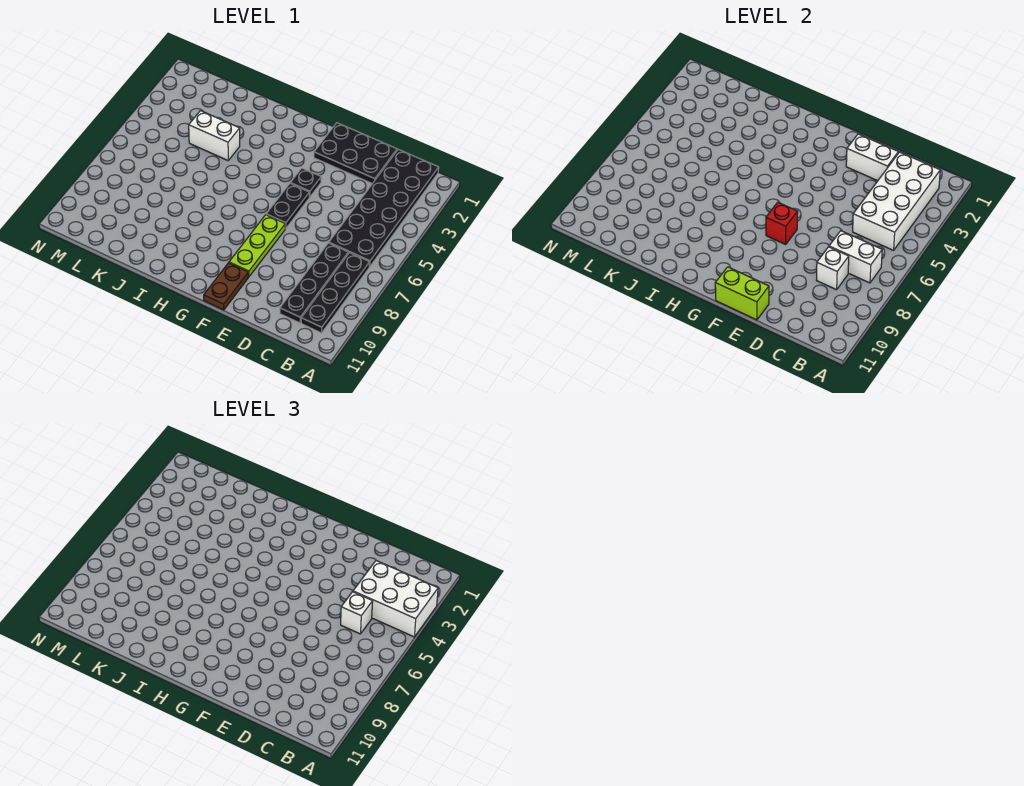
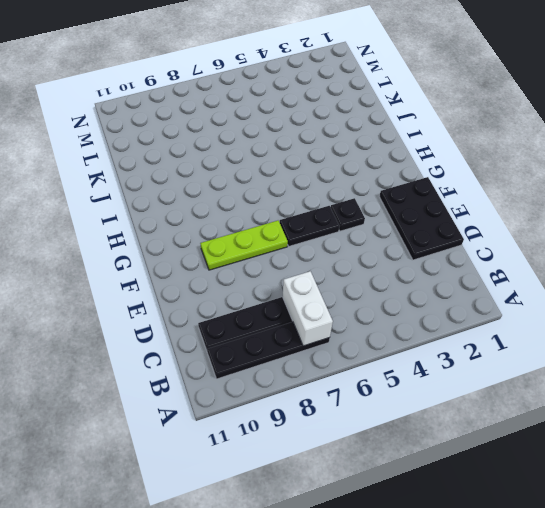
none -> black plate B1:C6 level 1
none -> brown plate F10:F11 level 1
none -> white brick J4:K4 level 1

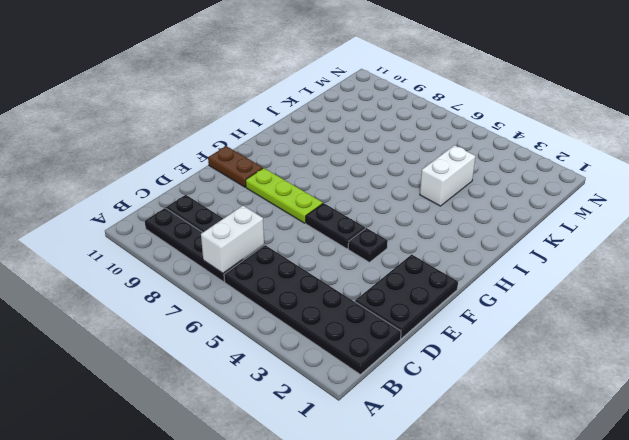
none -> white brick B2:C5 level 2
none -> white brick C8 level 2
none -> white brick D2:E2 level 2

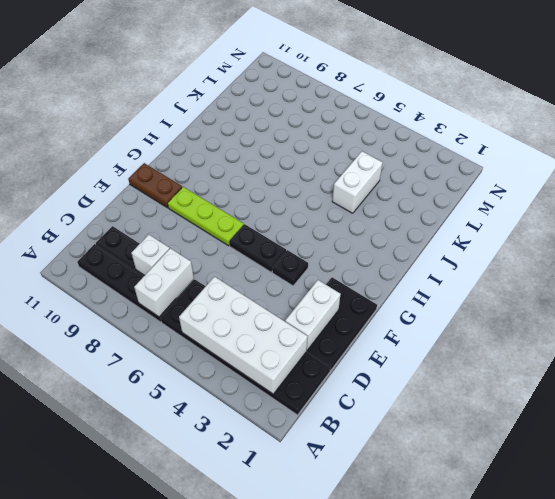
none -> lime brick E11:F11 level 2
none -> red brick F7 level 2
none -> white brick A3:C4 level 3

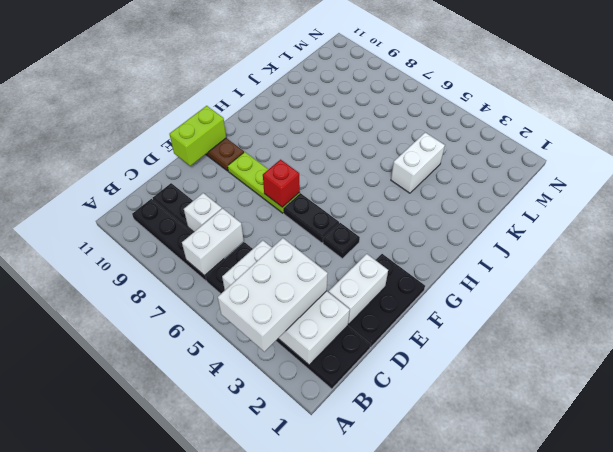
none -> white brick C5 level 3

